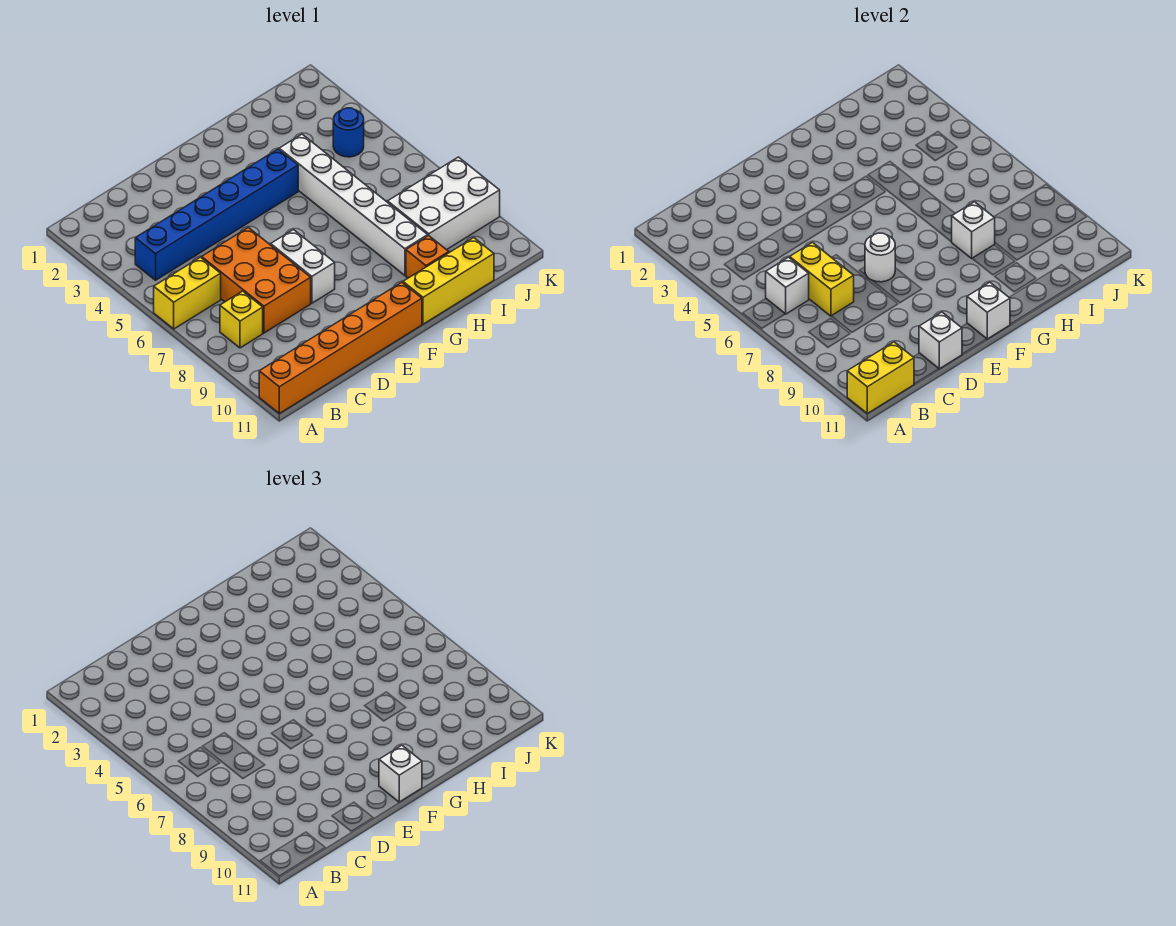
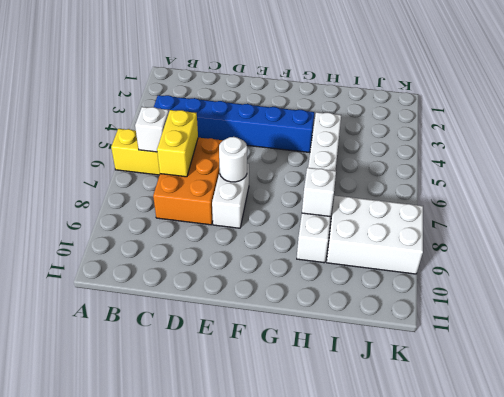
none -> orange brick A11:F11 level 1
none -> yellow brick B8 level 1
none -> yellow brick G11:I11 level 1

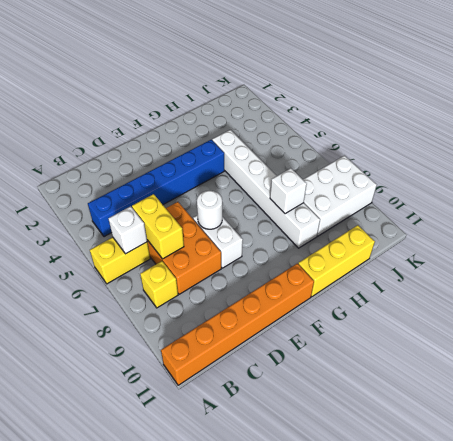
none -> orange brick H10 level 1
none -> blue round brick J4 level 1
none -> yellow brick A11:B11 level 2

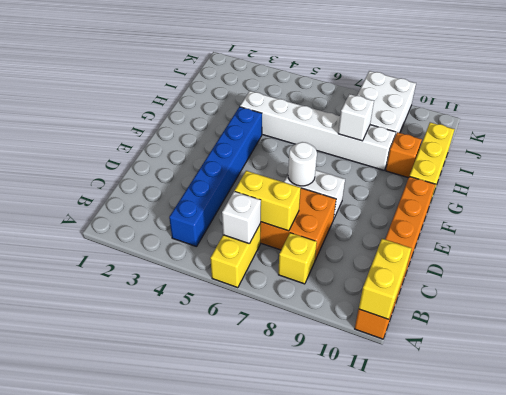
none -> blue round brick J4 level 1
none -> white brick D11 level 2
none -> white brick F11 level 2

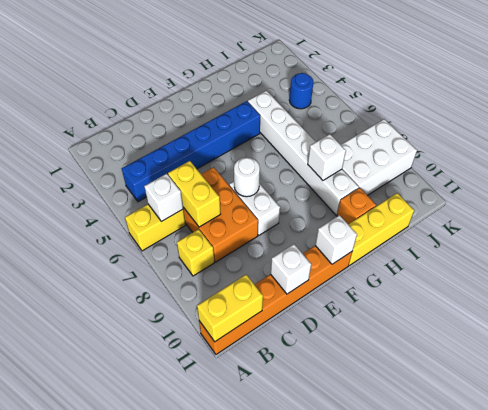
none -> white brick F11 level 3

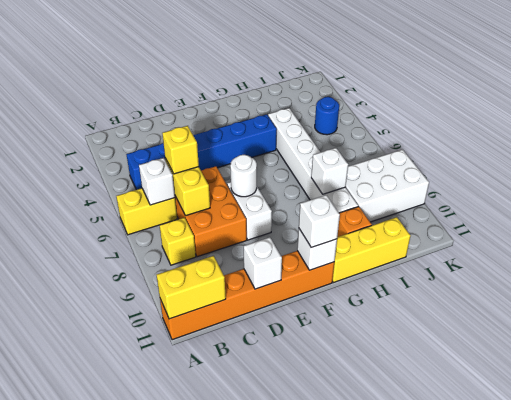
yellow brick C6 level 3 -> none

